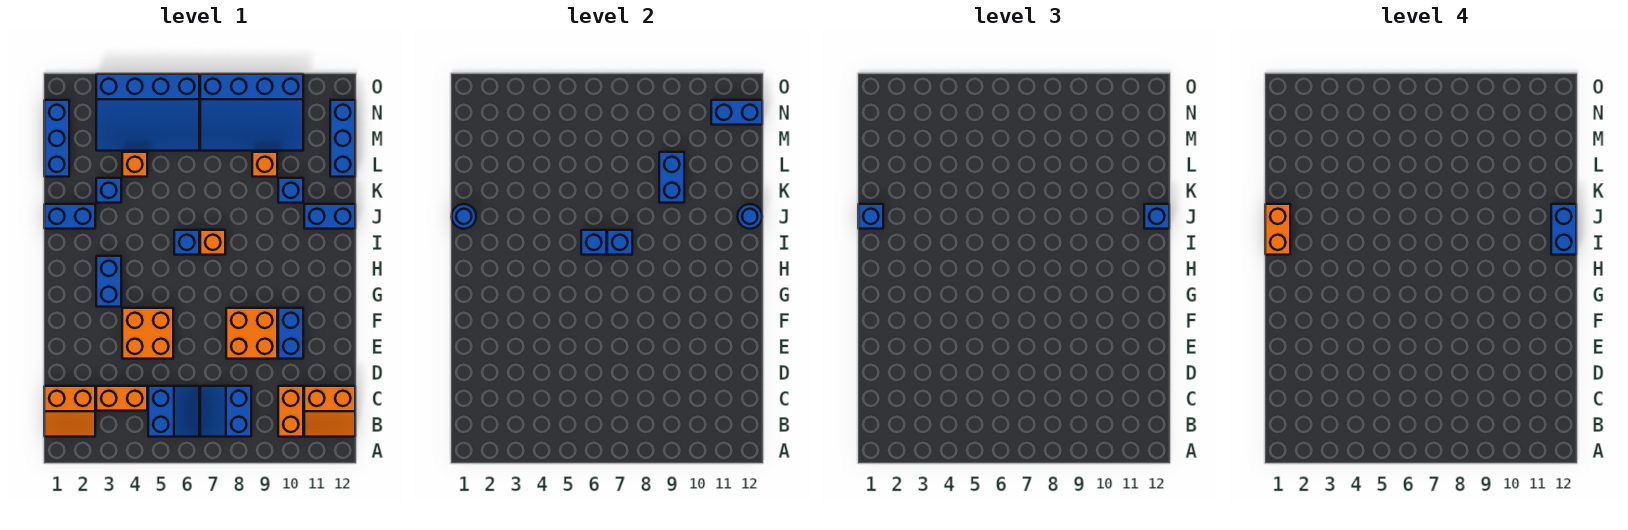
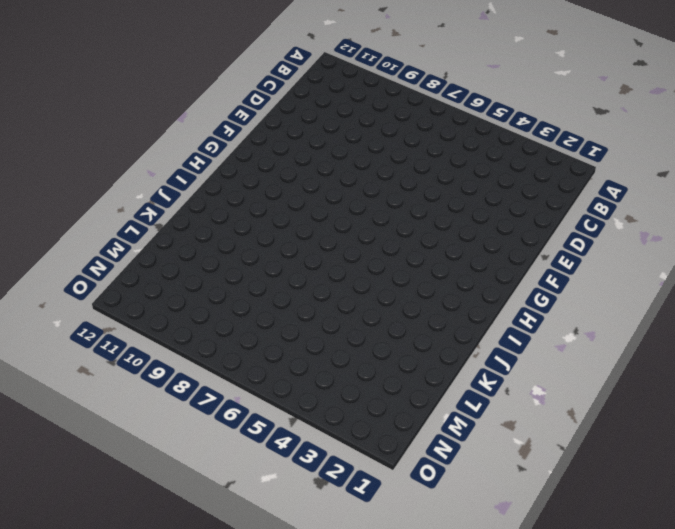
none -> orange slope B1:C2 level 1 top C
none -> blue slope B5:C6 level 1 top 5
none -> blue slope B7:C8 level 1 top 8
none -> orange brick B10:C10 level 1

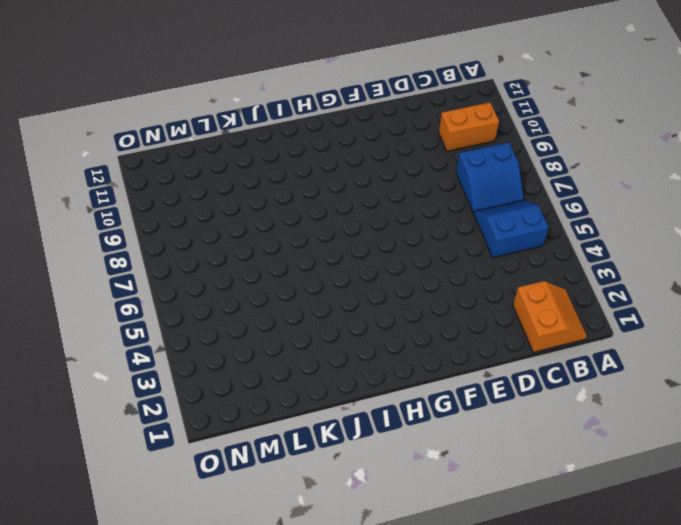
none -> orange slope B11:C12 level 1 top C
none -> orange brick C3:C4 level 1
none -> orange brick E4:F5 level 1
none -> orange brick E8:F9 level 1

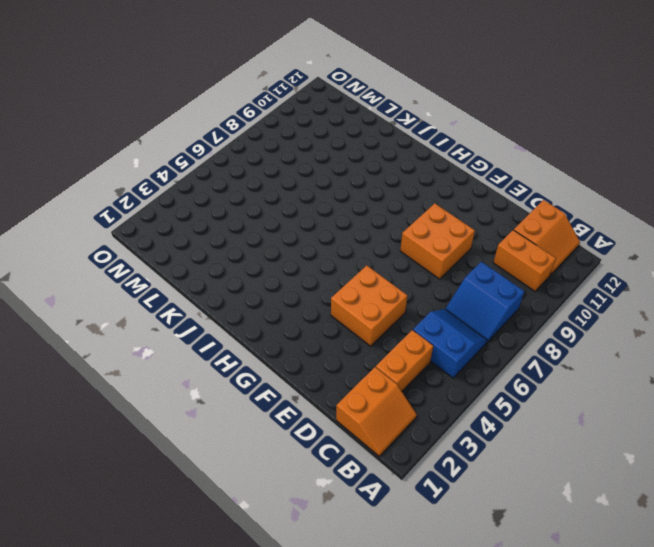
none -> blue brick E10:F10 level 1
none -> blue brick G3:H3 level 1
none -> blue brick I6 level 1
none -> orange brick I7 level 1

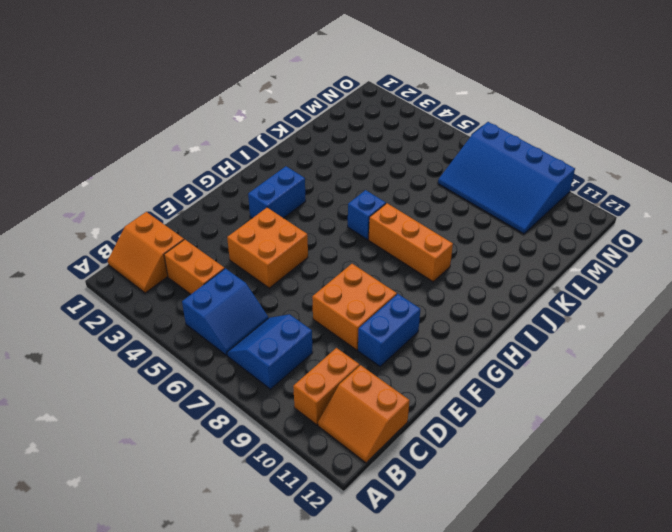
orange brick I7:I9 level 1 -> orange brick I7 level 1
none -> blue brick J1:J2 level 1
none -> blue brick J11:J12 level 1
none -> blue brick K3 level 1
none -> blue brick K10 level 1

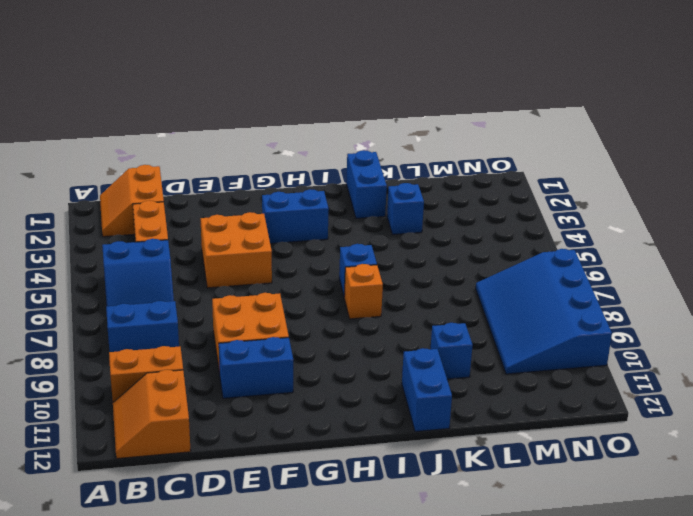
none -> blue brick L1:N1 level 1
none -> orange brick L4 level 1
none -> orange brick L9 level 1
none -> blue brick L12:N12 level 1

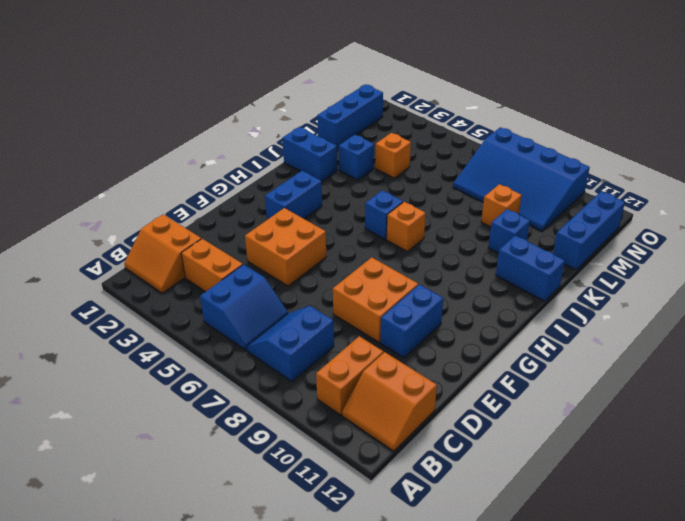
none -> blue slope M3:O6 level 1 top O
none -> blue brick I6 level 2
none -> blue brick I7 level 2
none -> blue round brick J1 level 2

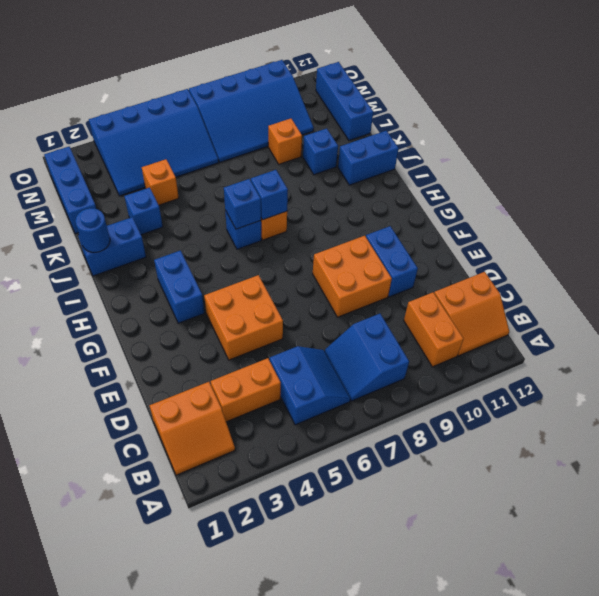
none -> blue round brick J12 level 2
none -> blue brick K9:L9 level 2
none -> blue brick N11:N12 level 2
none -> blue brick J1 level 3

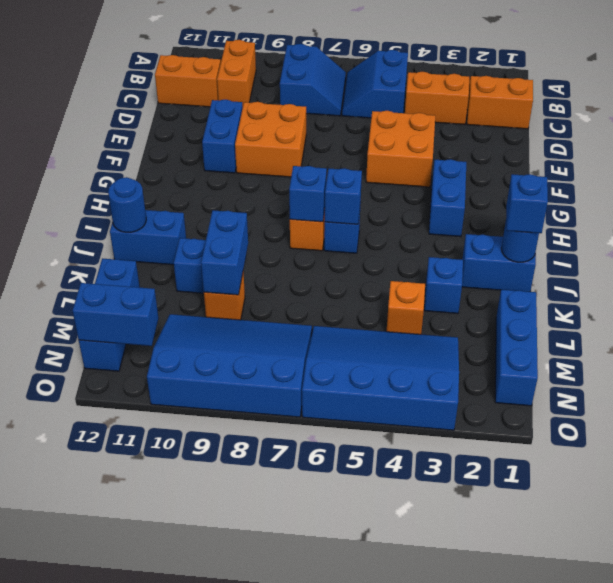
none -> blue brick J12 level 3
none -> orange brick I1:J1 level 4
none -> blue brick I12:J12 level 4

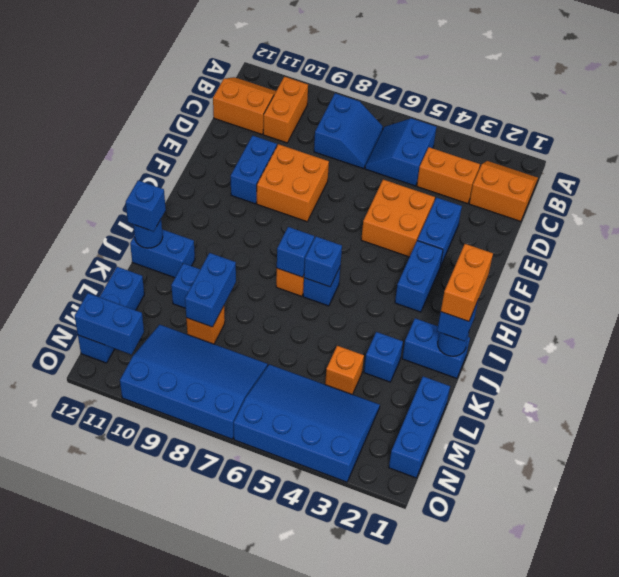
blue brick E3:F3 level 1 -> blue brick I12:J12 level 4

